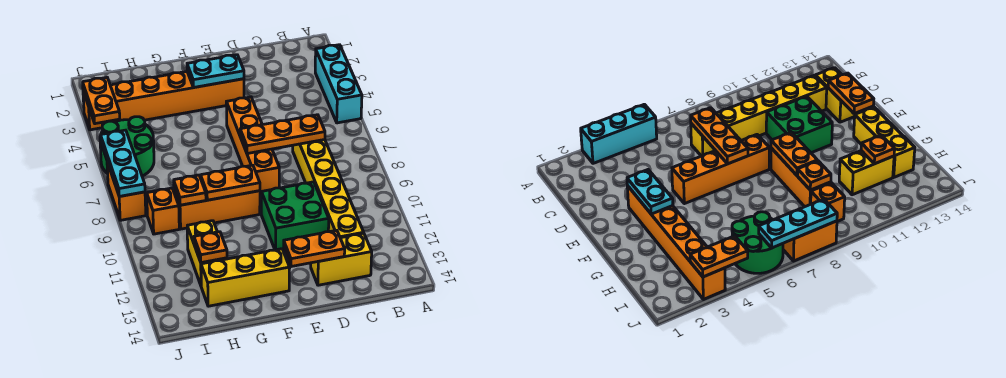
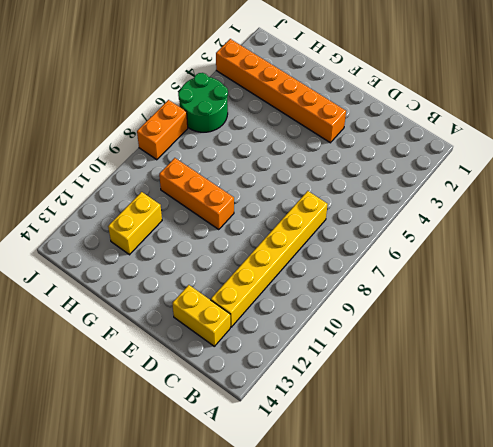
none -> cyan brick A3:A5 level 1
none -> green brick D10:E11 level 1
none -> orange brick E5:E8 level 1

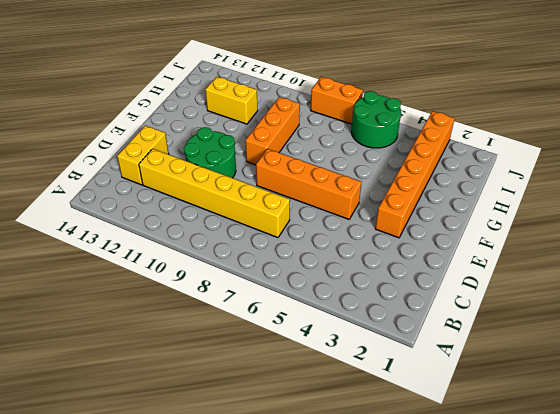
green round brick D10:E11 level 1 -> green brick D10:E11 level 1
none -> cyan brick A3:A5 level 1
none -> yellow brick F13:H13 level 1
none -> orange brick I9 level 1

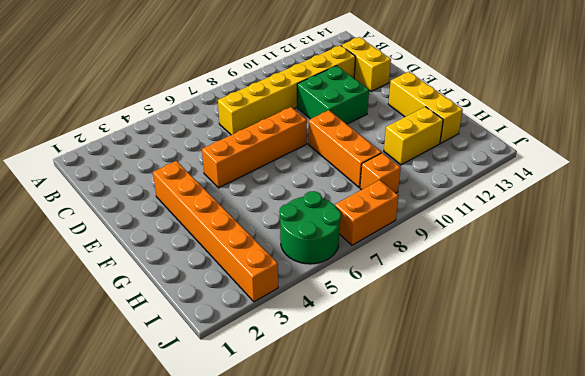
none -> cyan brick A3:A5 level 1
none -> orange plate C7:E7 level 2
none -> orange plate D13:E13 level 2

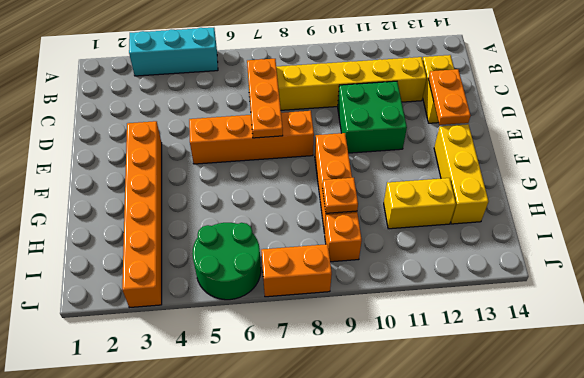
none -> cyan plate E3:F3 level 2
none -> orange plate F9:G9 level 2
none -> orange plate H12 level 2

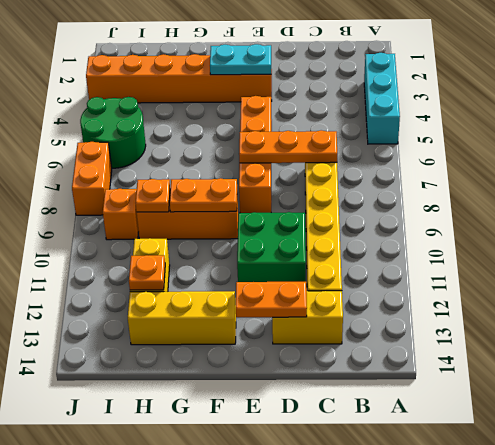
none -> orange plate J3:J4 level 2
none -> cyan plate J6:J8 level 2

